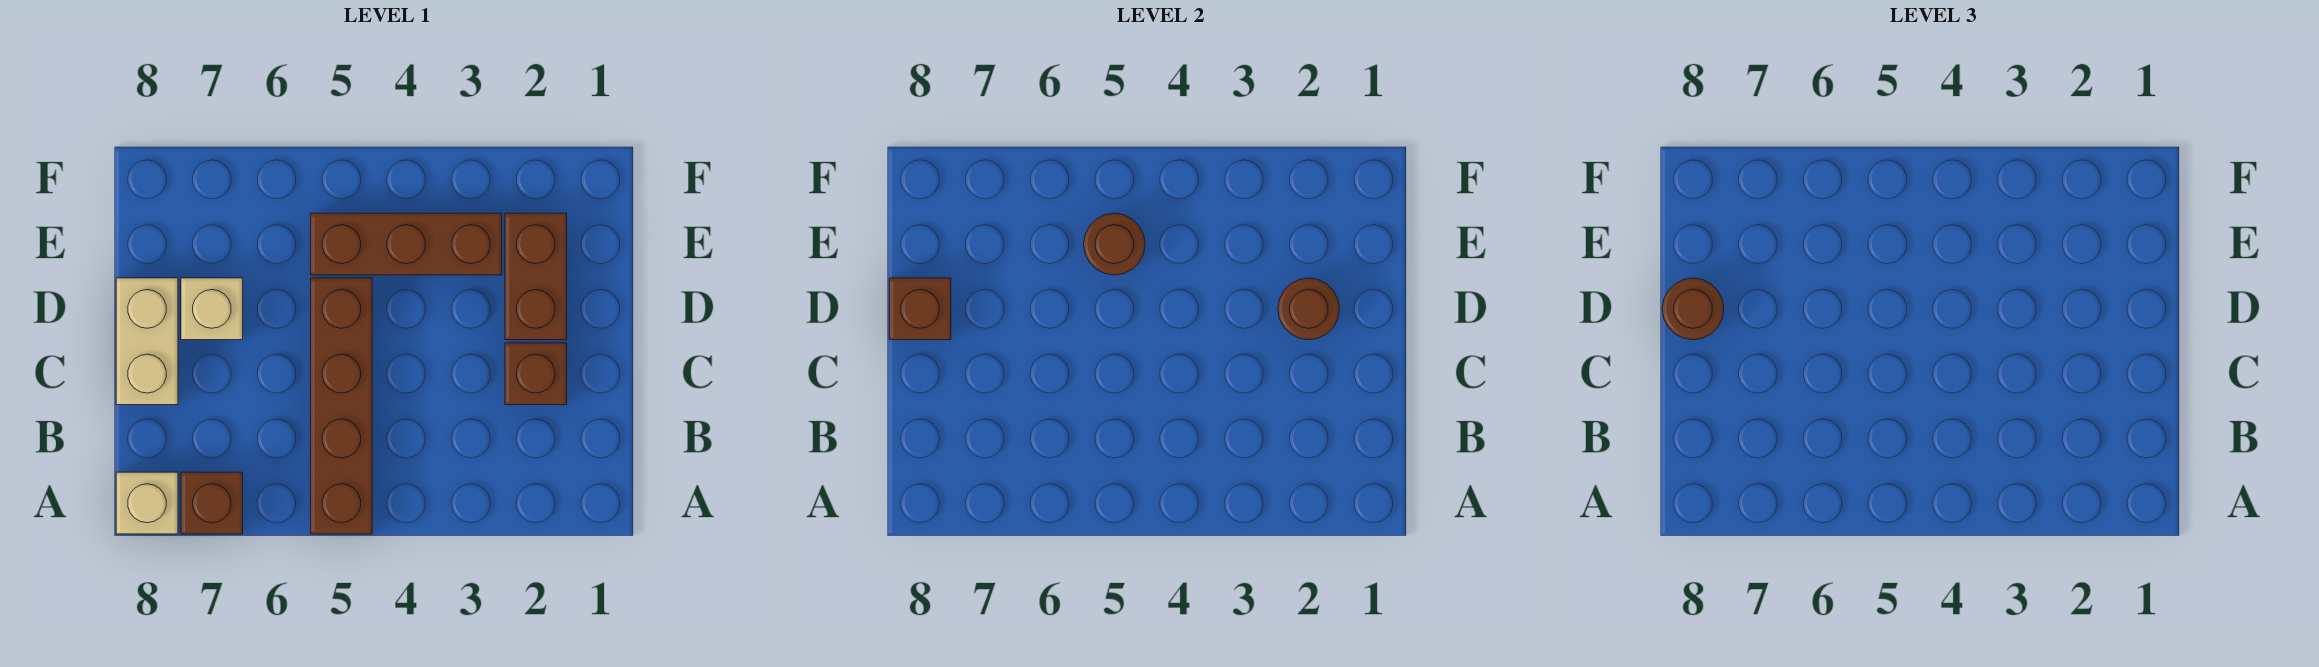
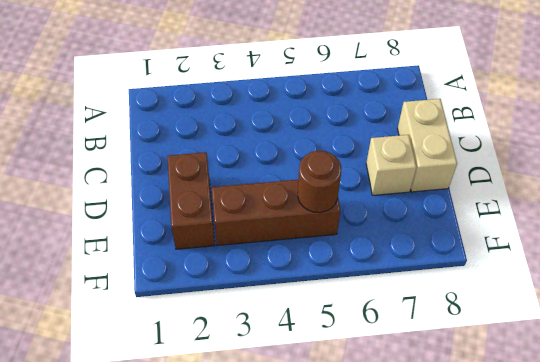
none -> brown brick A5:D5 level 1
none -> brown brick A7 level 1
none -> tan brick A8 level 1

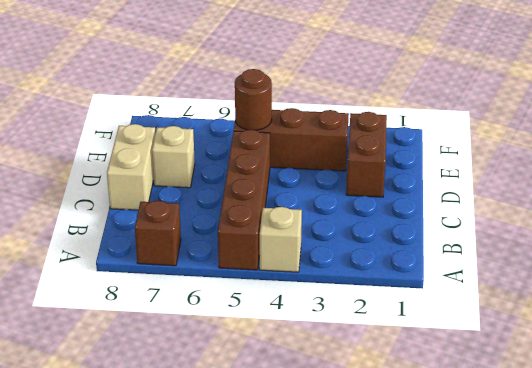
tan brick A4 level 1 -> tan brick A8 level 1
none -> brown brick C2 level 1
none -> brown round brick D2 level 2
none -> brown brick D8 level 2

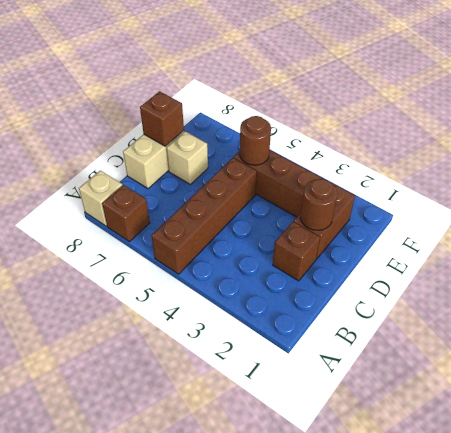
none -> brown round brick D8 level 3

